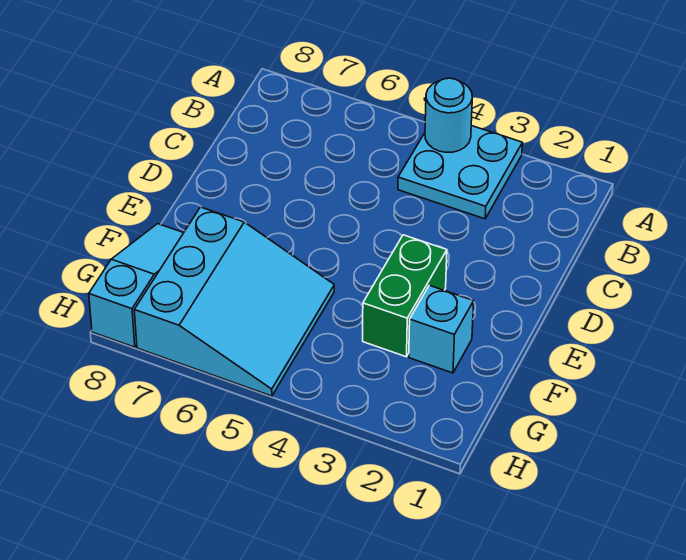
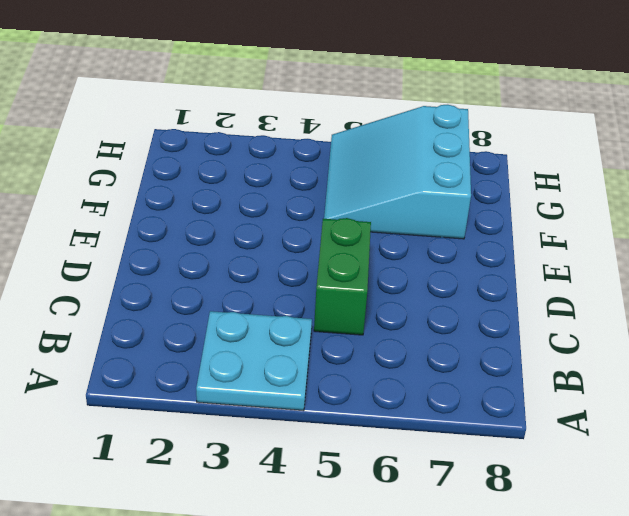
green brick C5:D5 level 1 -> green brick E3:F3 level 1
none -> cyan brick F2 level 1
none -> cyan slope F8:H8 level 1 top H

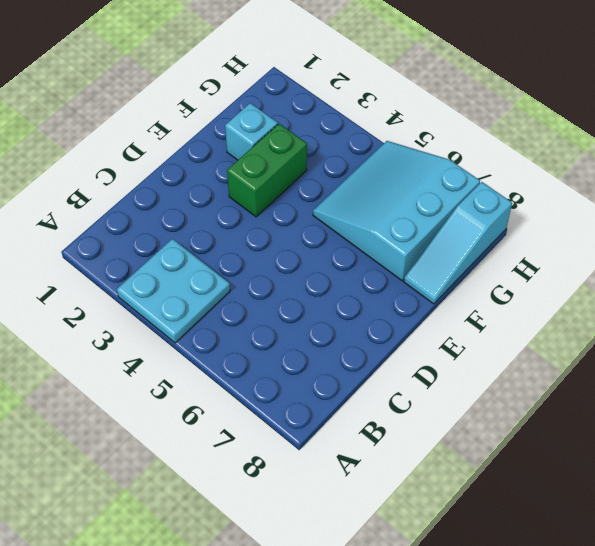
none -> cyan round brick A4 level 2

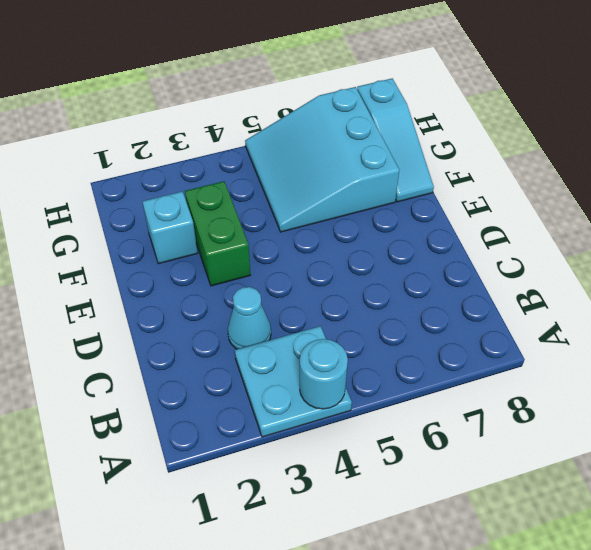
cyan cone C3 level 1 -> none

